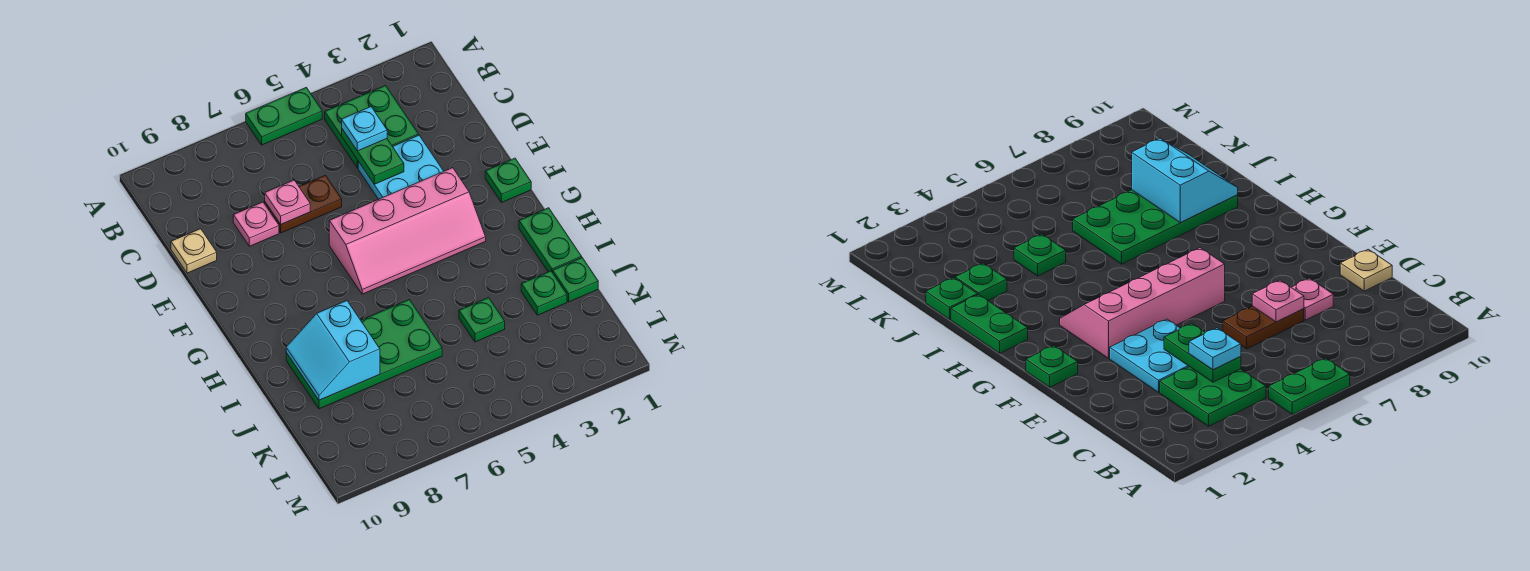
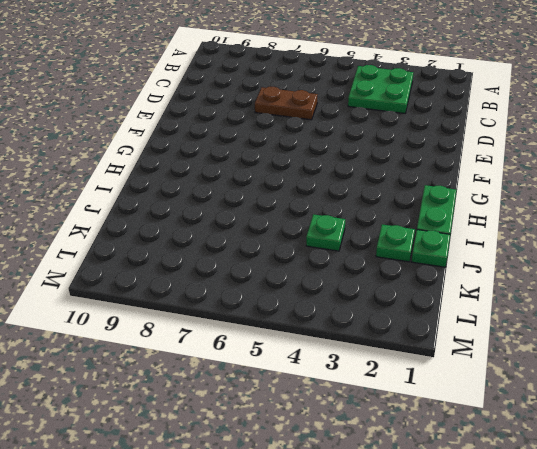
none -> green plate A5:A6 level 1
none -> cyan plate D3:E4 level 1
none -> pink plate D8 level 1

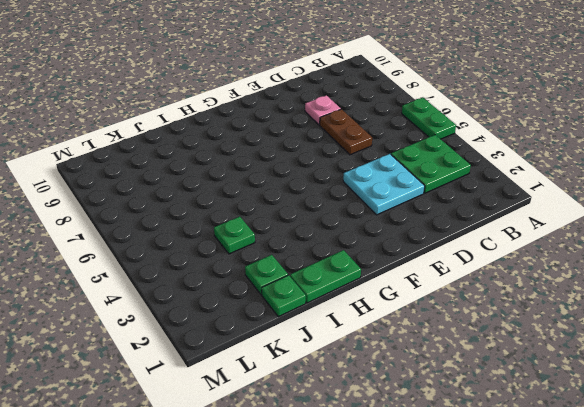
none -> tan plate D10 level 1
none -> green plate F1 level 1
none -> pink slope F3:G6 level 1 top F

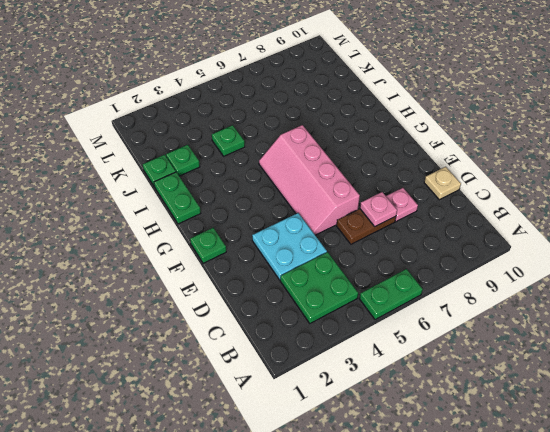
pink slope E5:H6 level 1 top 6 -> pink slope F3:G6 level 1 top F
none -> green plate I6:J9 level 1
none -> green plate C4:D4 level 2
none -> cyan slope I8:J9 level 2 top 8

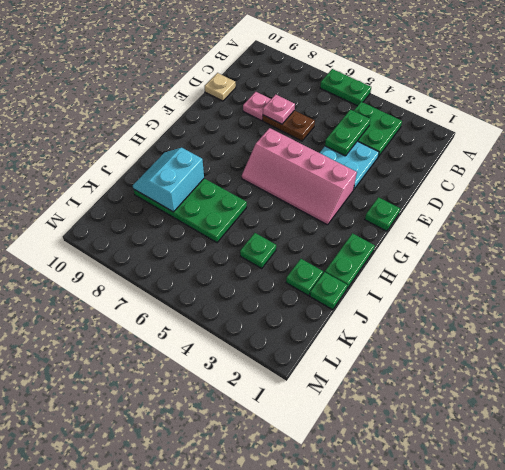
none -> cyan plate C4 level 3

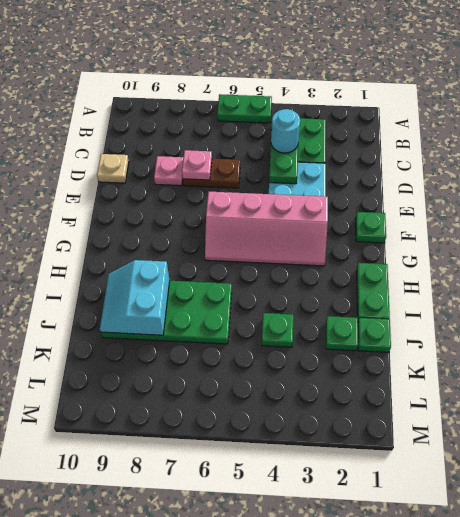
cyan round brick C4 level 3 -> cyan plate C4 level 3

